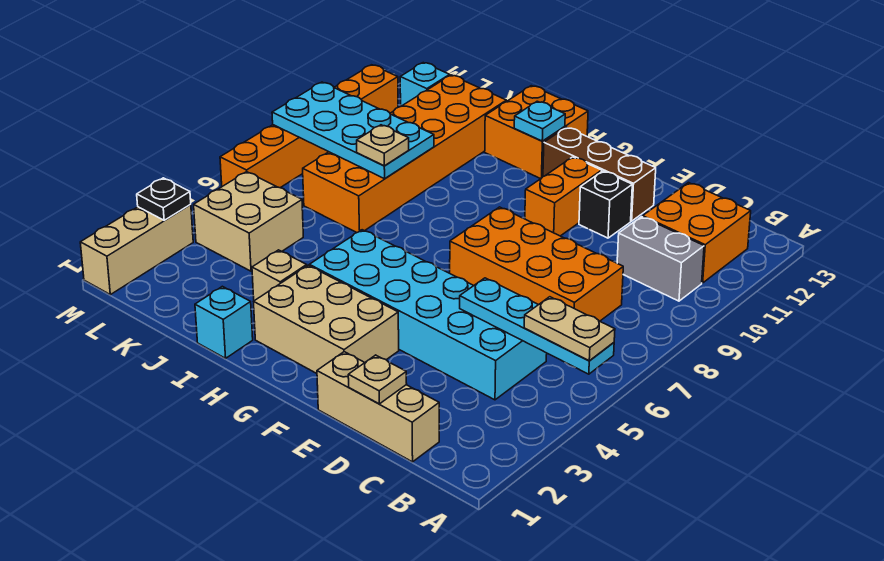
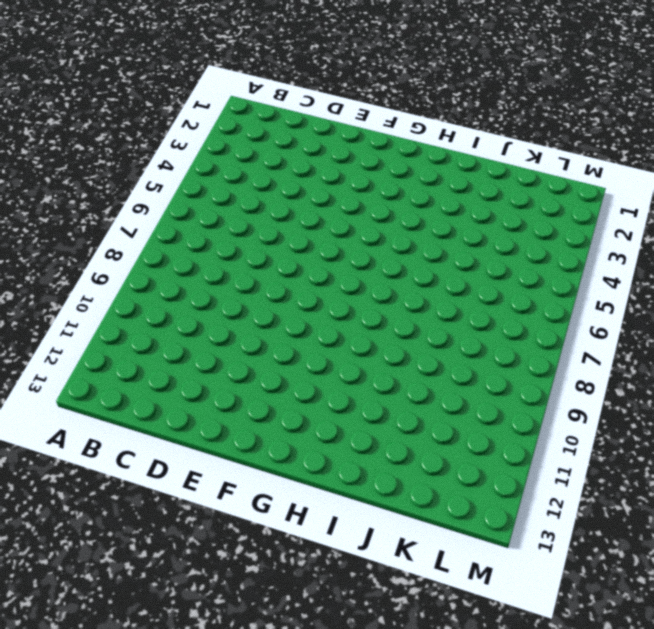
none -> grey brick B10:C10 level 1
none -> orange brick B11:C12 level 1
none -> tan brick C1:E1 level 1

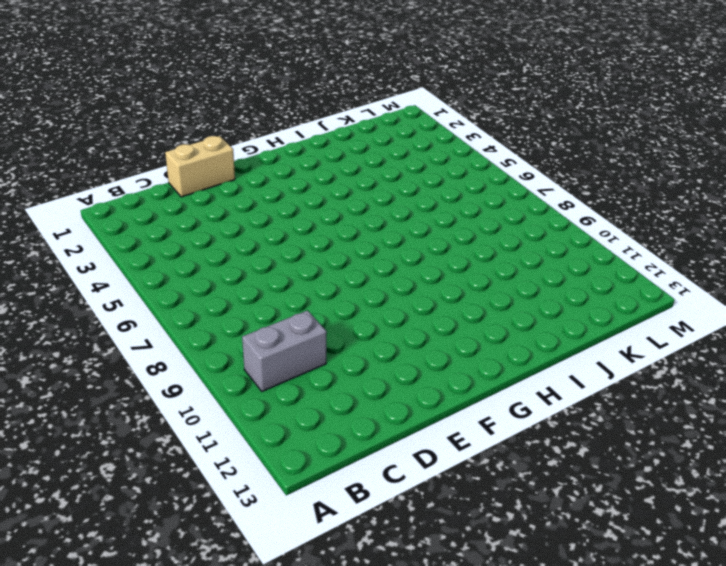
tan brick D1:E1 level 1 -> tan brick C1:E1 level 1
none -> orange brick B11:C12 level 1
none -> cyan brick C4:H5 level 1
none -> orange brick C7:F8 level 1

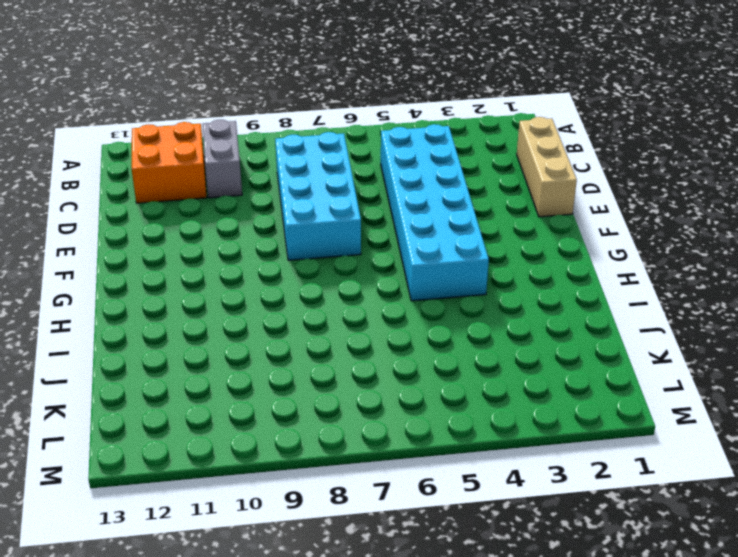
cyan brick C7:F8 level 1 -> orange brick C7:F8 level 1
none -> black brick E11 level 1
none -> brown brick E12:G12 level 1
none -> tan brick F2:H3 level 1

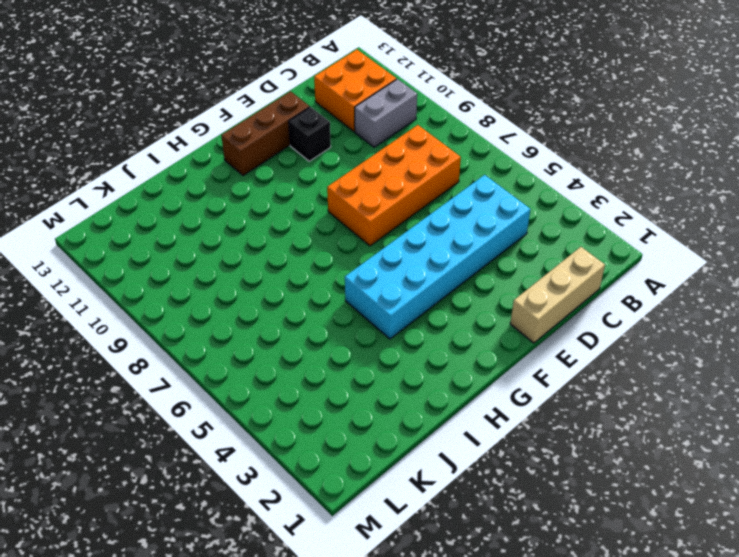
none -> tan brick F2:H3 level 1
none -> orange brick F10:F11 level 1
none -> orange brick H12:I13 level 1

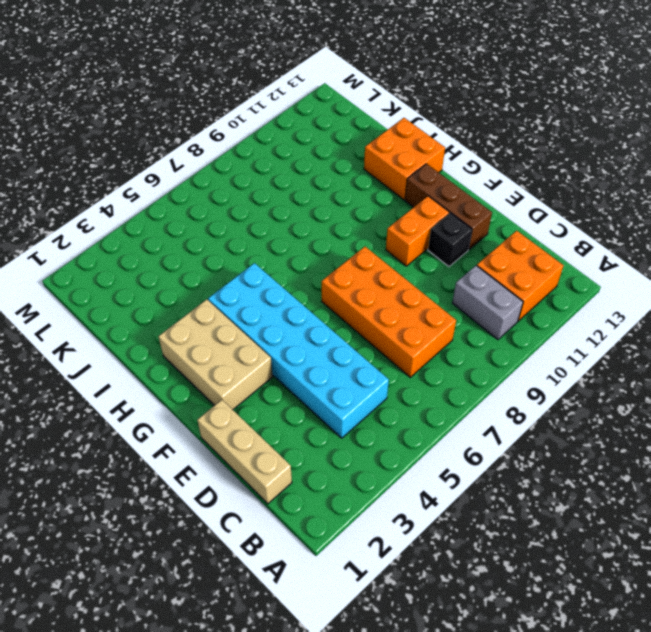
none -> cyan brick I1 level 1
none -> tan brick I3 level 1
none -> orange brick J7:K12 level 1

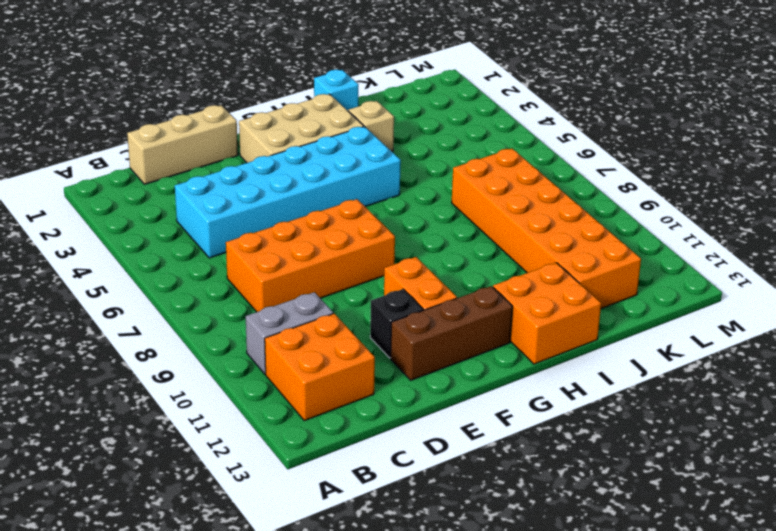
none -> tan brick K4:L5 level 1
none -> cyan brick L12 level 1
none -> tan brick M1:M3 level 1

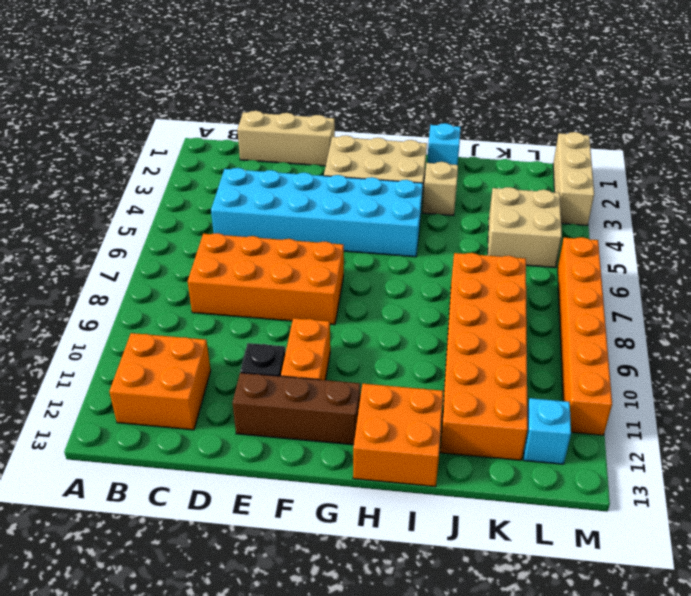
none -> grey brick B10:C10 level 1
none -> cyan plate A5:D5 level 2
none -> tan plate D1 level 2

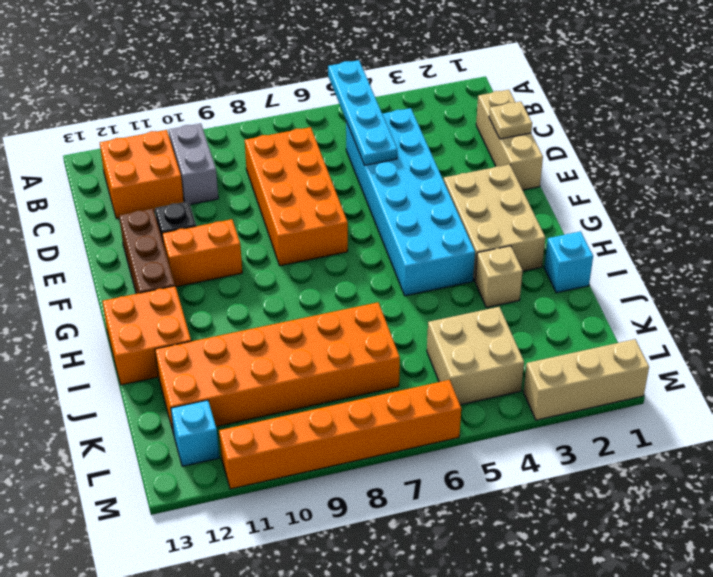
none -> cyan plate H12 level 2
none -> cyan plate J8:M9 level 2
none -> black plate M3 level 2

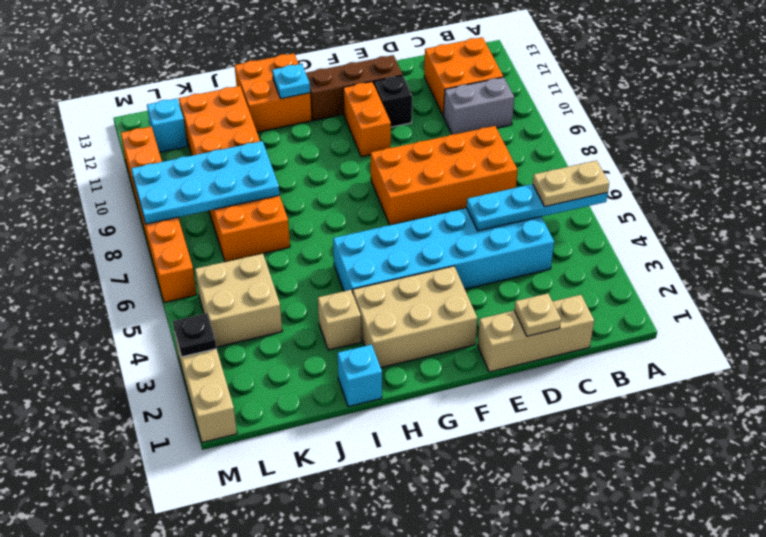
none -> tan plate J8 level 3

